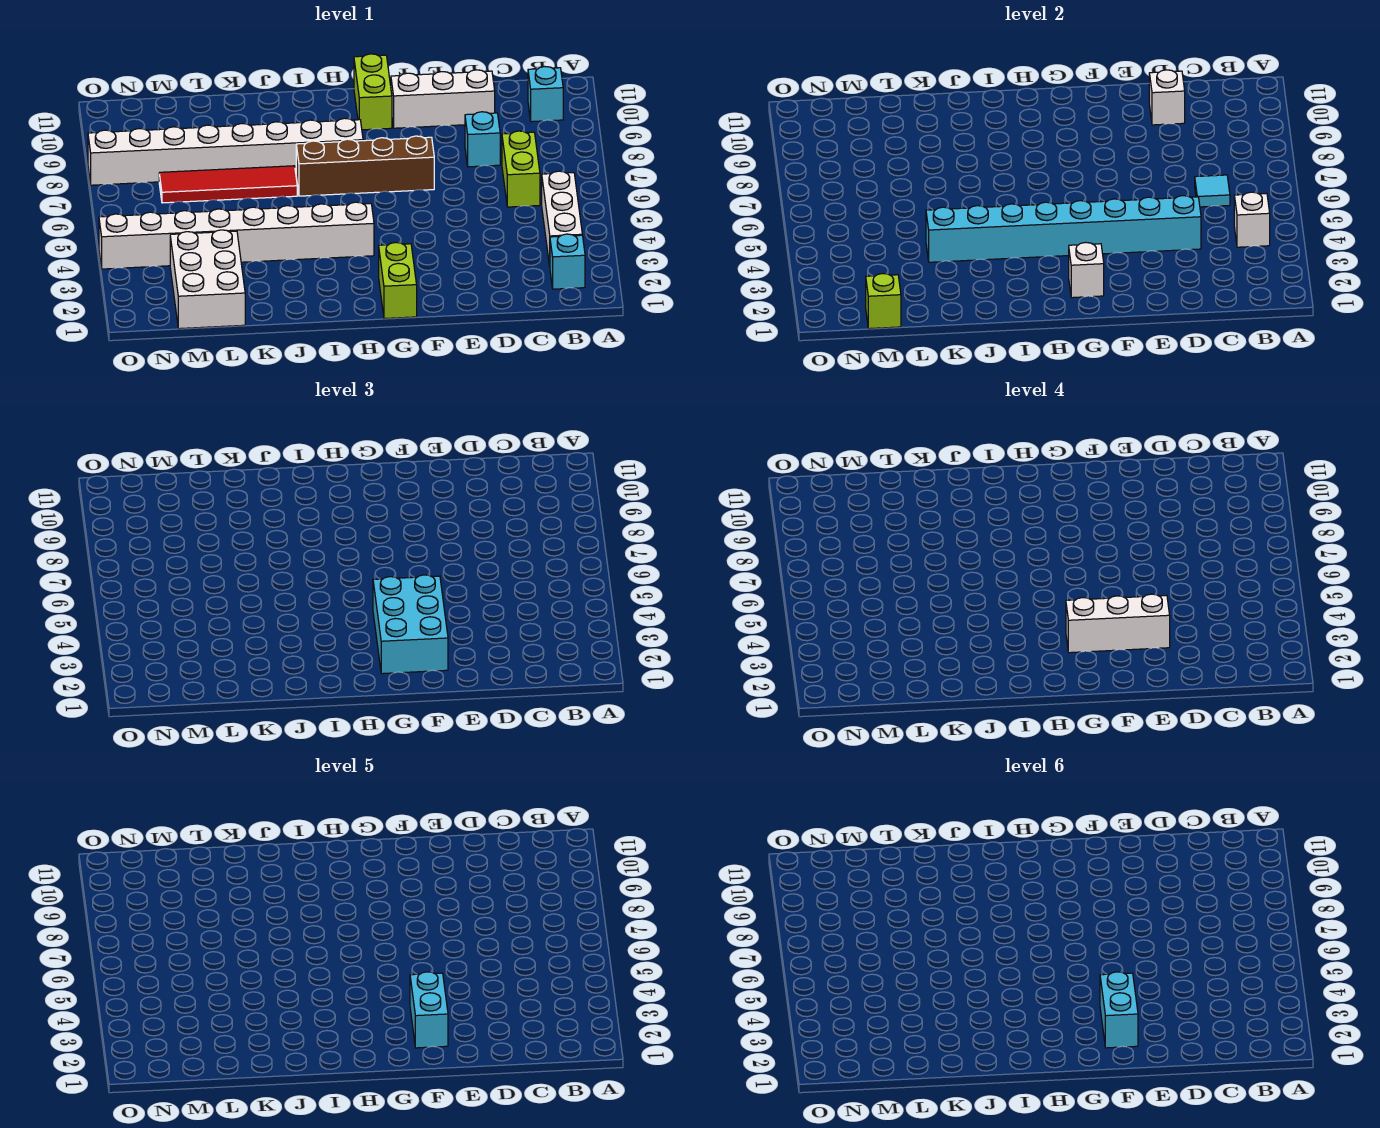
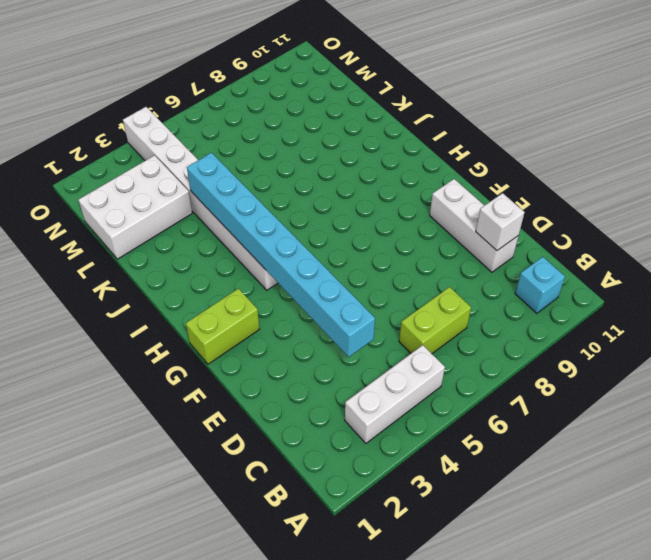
none -> cyan brick B2 level 1
none -> cyan brick D8 level 1
none -> brown brick F7:I7 level 1

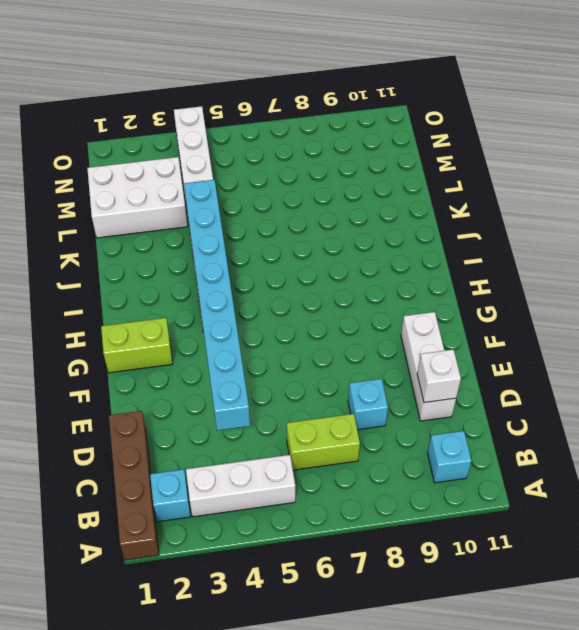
brown brick A1:D1 level 1 -> brown brick F7:I7 level 1
none -> lime brick G10:G11 level 1
none -> white brick H8:O8 level 1
none -> red tile J7:M7 level 1

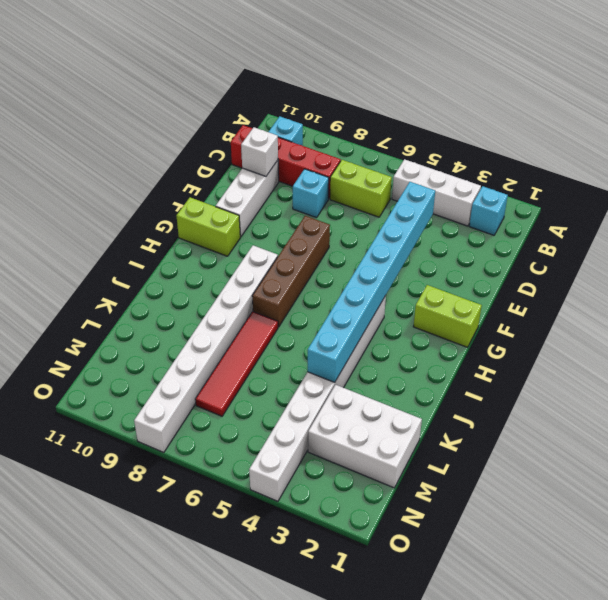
red brick C8:C11 level 1 -> none
none -> white brick B4 level 2
none -> cyan tile C6 level 2
none -> white brick G2 level 2

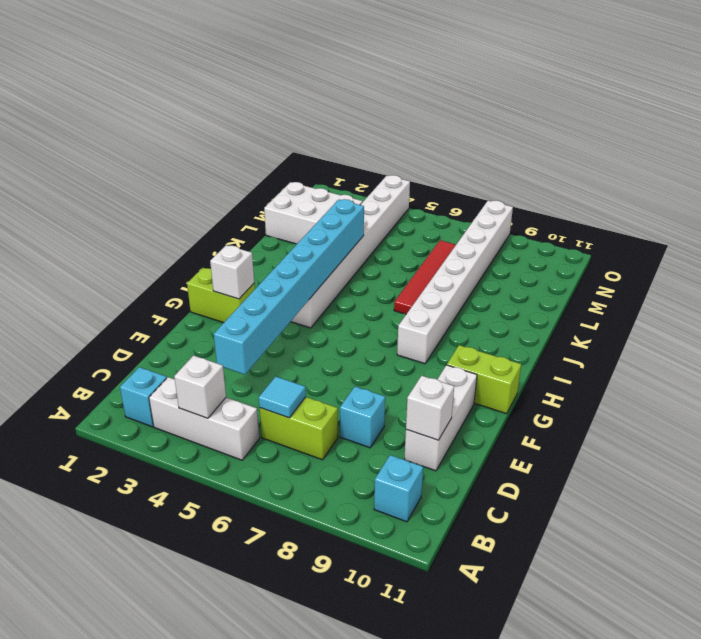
none -> brown brick F7:I7 level 1
none -> lime brick M1 level 2
none -> cyan brick F2:G4 level 3

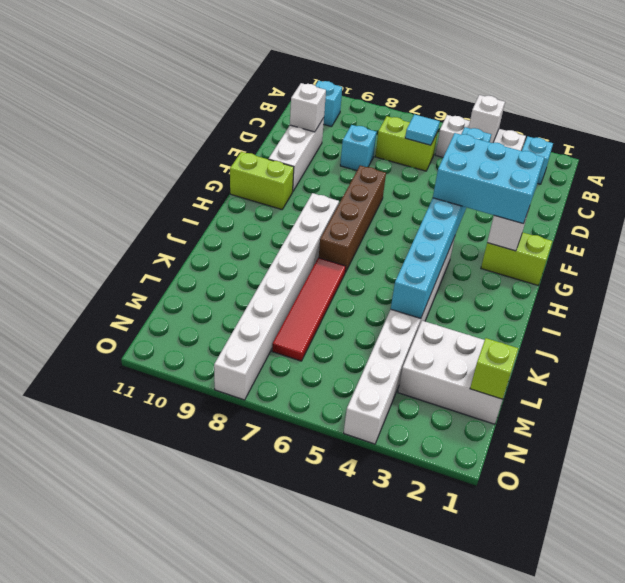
none -> white brick E3:G3 level 4
none -> cyan brick F2:F3 level 5
none -> cyan brick F2:F3 level 6

